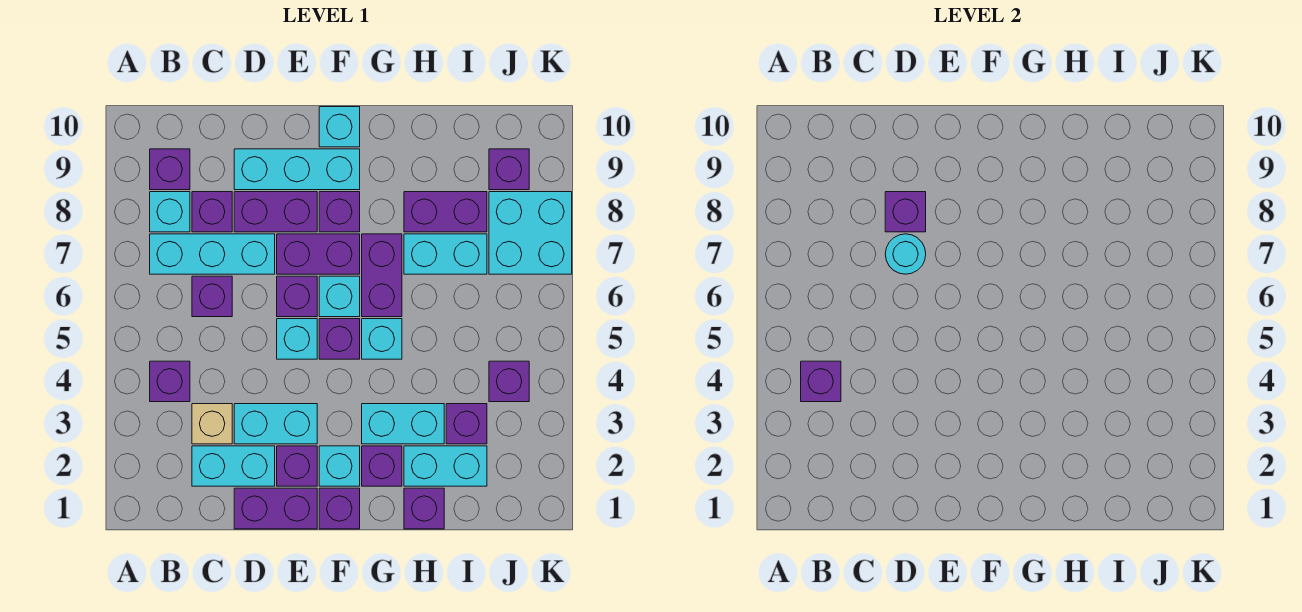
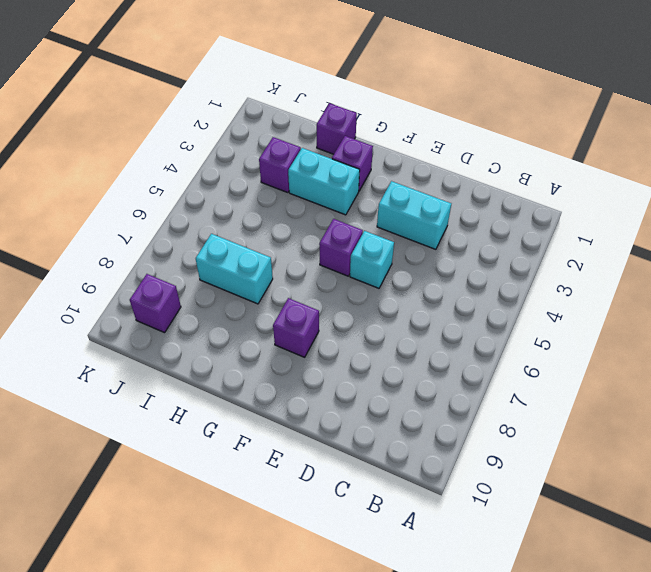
none -> purple brick B4 level 1
none -> cyan brick B7:D7 level 1
none -> cyan brick B8 level 1
none -> purple brick B9 level 1

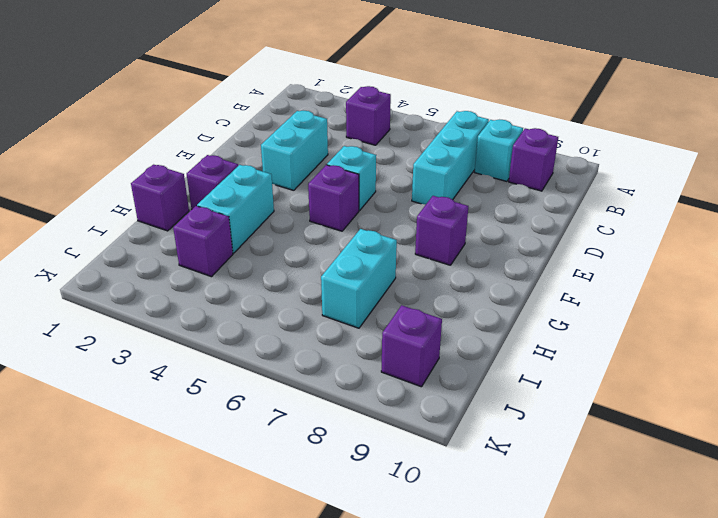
none -> cyan brick C2:D2 level 1
none -> tan brick C3 level 1
none -> purple brick C6 level 1
none -> purple brick C8 level 1

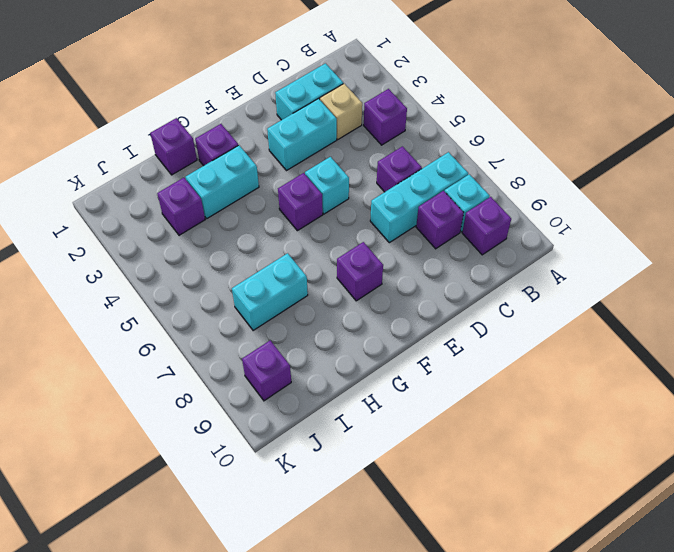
none -> purple brick D1:E1 level 1
none -> purple brick D8:E8 level 1
none -> cyan brick D9:F9 level 1
none -> purple brick E2 level 1

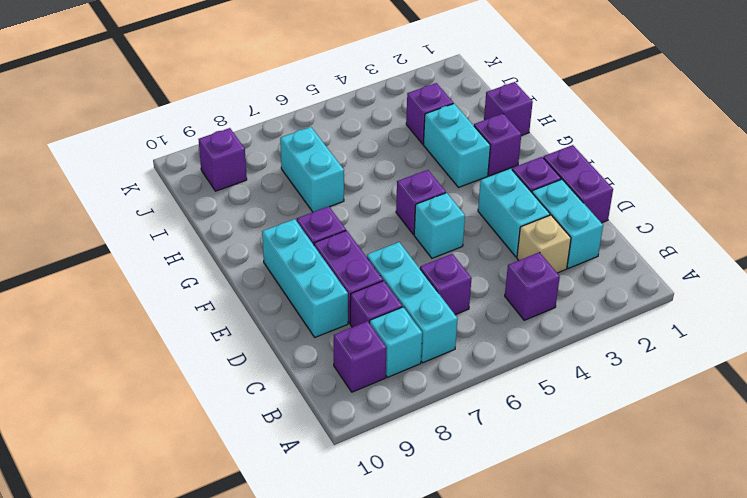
none -> purple brick E6 level 1
none -> purple brick E7:F7 level 1
none -> purple brick F1 level 1
none -> cyan brick F2 level 1

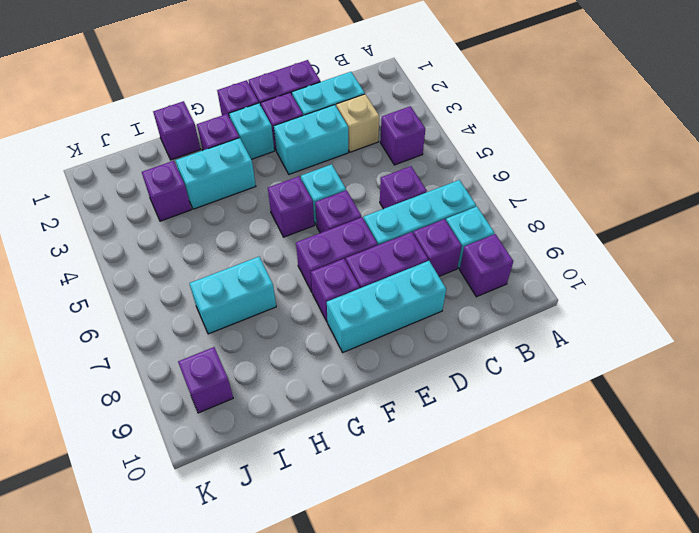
none -> cyan brick F6 level 1
none -> cyan brick F10 level 1
none -> cyan brick G5 level 1
none -> purple brick G6:G7 level 1

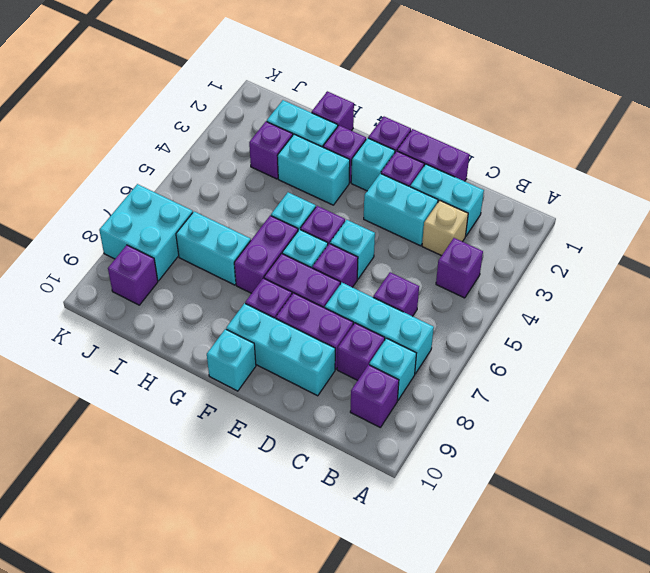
none -> purple brick H8:I8 level 1
none -> purple brick J4 level 1
none -> purple brick B4 level 2
none -> cyan round brick D7 level 2

